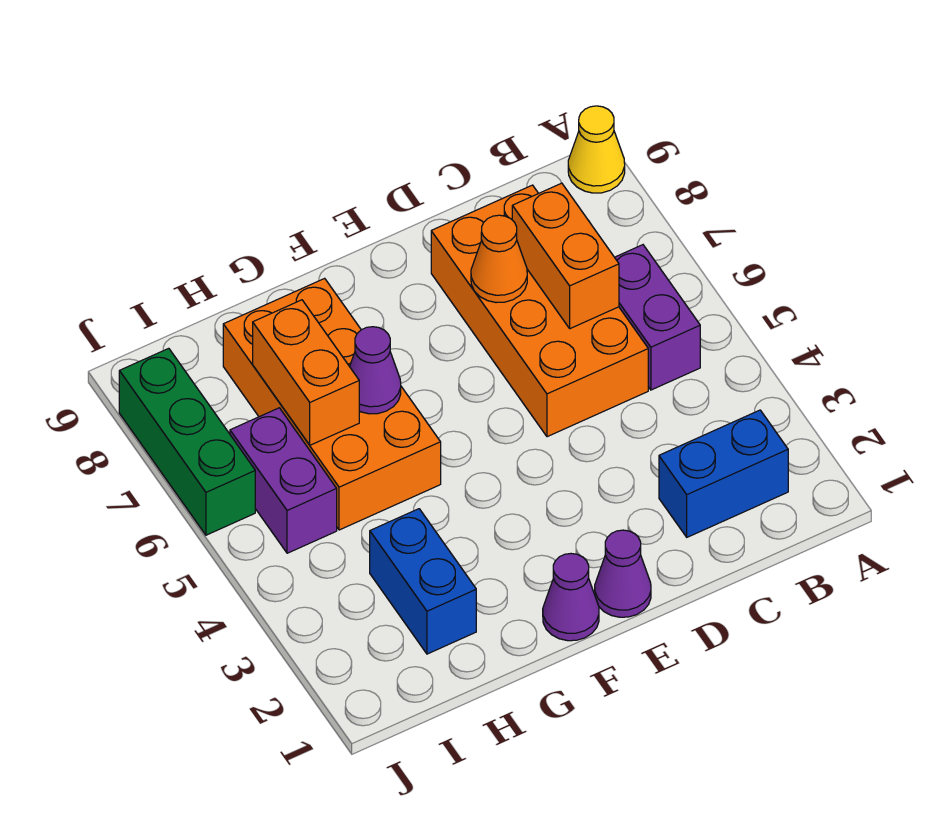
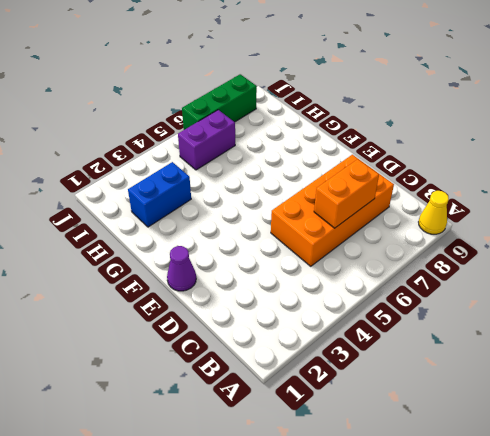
none -> blue brick B2:C2 level 1
none -> purple brick B5:B6 level 1
none -> purple cone F1 level 1

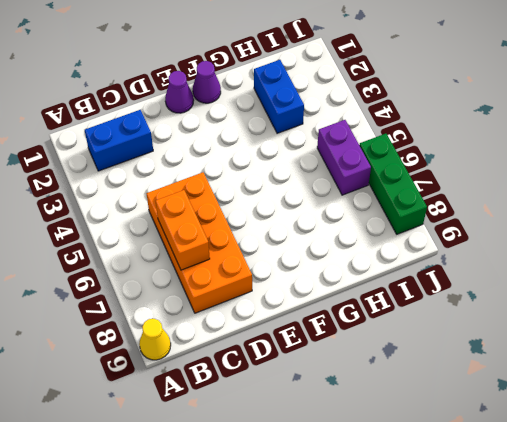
none -> purple brick B5:B6 level 1
none -> orange brick G5:H8 level 1
none -> orange cone D7 level 2

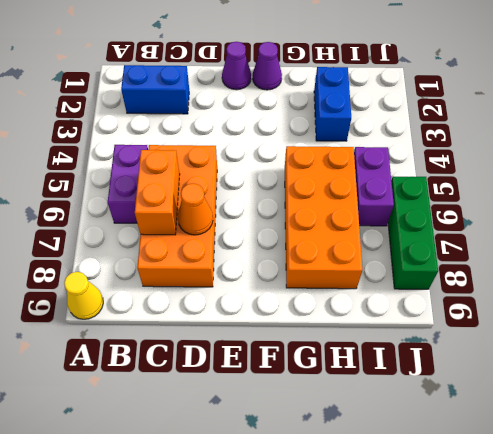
none -> purple cone G6 level 2
none -> orange brick H6:H7 level 2

